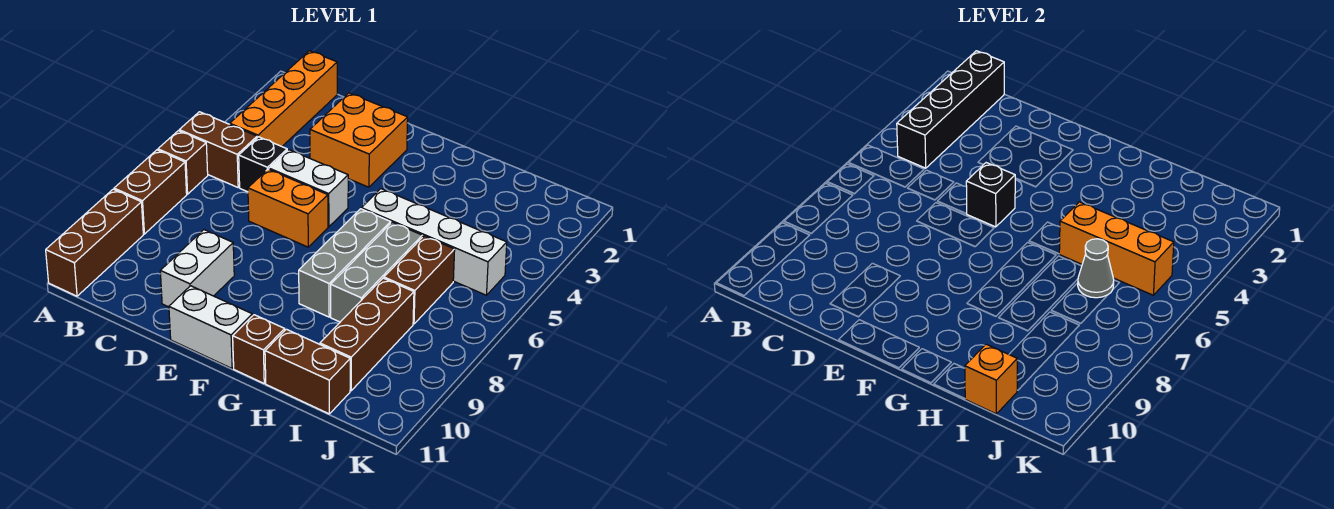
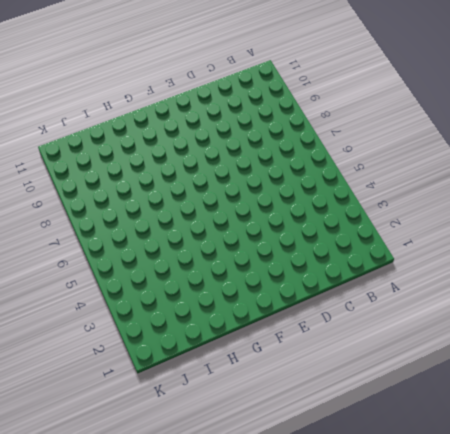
none -> brown brick A5:B5 level 1
none -> brown brick A6 level 1
none -> brown brick A7:A8 level 1

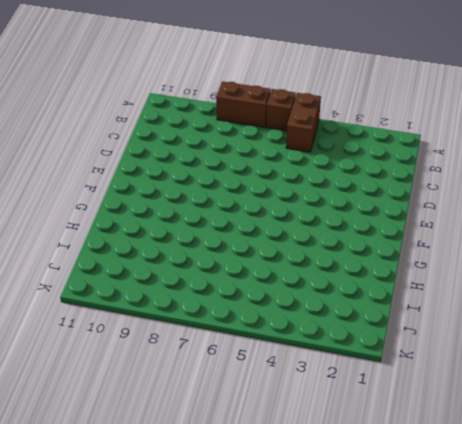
none -> brown brick A9:A11 level 1
none -> orange brick B1:B4 level 1
none -> black brick C5 level 1

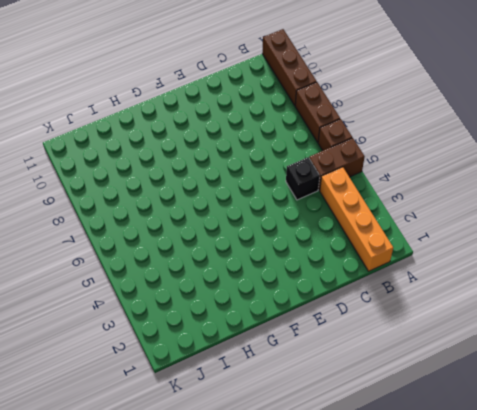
none -> orange brick D2:E3 level 1
none -> white brick D5:E5 level 1
none -> orange brick D6:E6 level 1

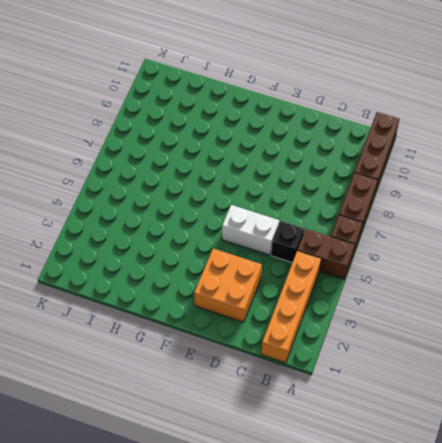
none -> orange brick D6:E6 level 1
none -> white brick D9:D10 level 1
none -> white brick E11:F11 level 1

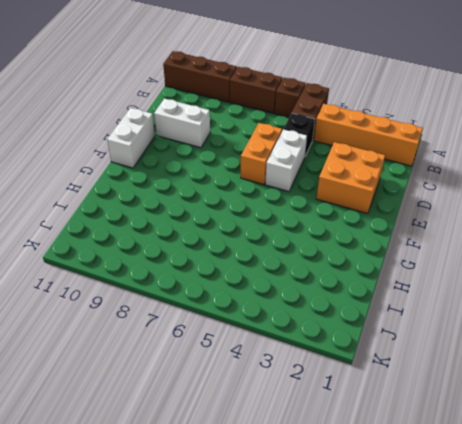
none -> white brick G5:J5 level 1
none -> grey brick G6:G8 level 1
none -> brown brick G11 level 1

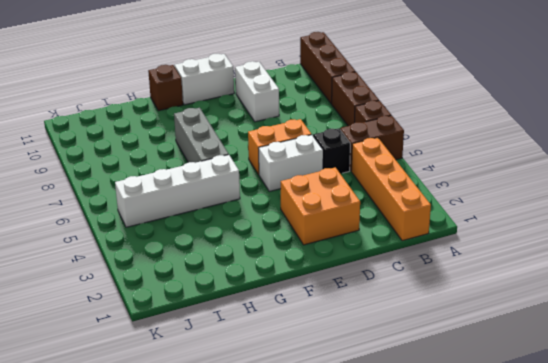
none -> grey brick H6:H8 level 1
none -> brown brick H11:I11 level 1
none -> brown brick I6:I7 level 1

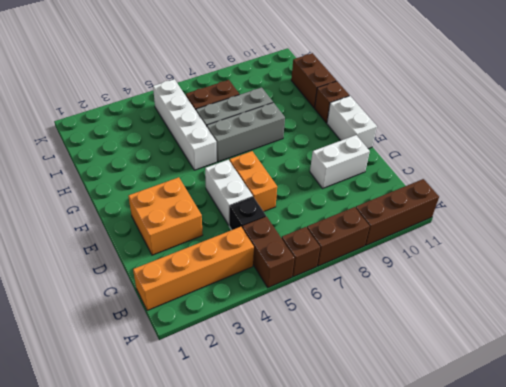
none -> brown brick I8:I10 level 1
none -> black brick B1:B4 level 2
none -> black brick E5 level 2

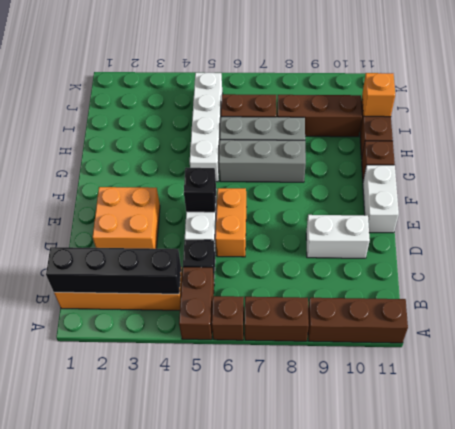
none -> orange brick H5:J5 level 2
none -> grey cone I6 level 2

